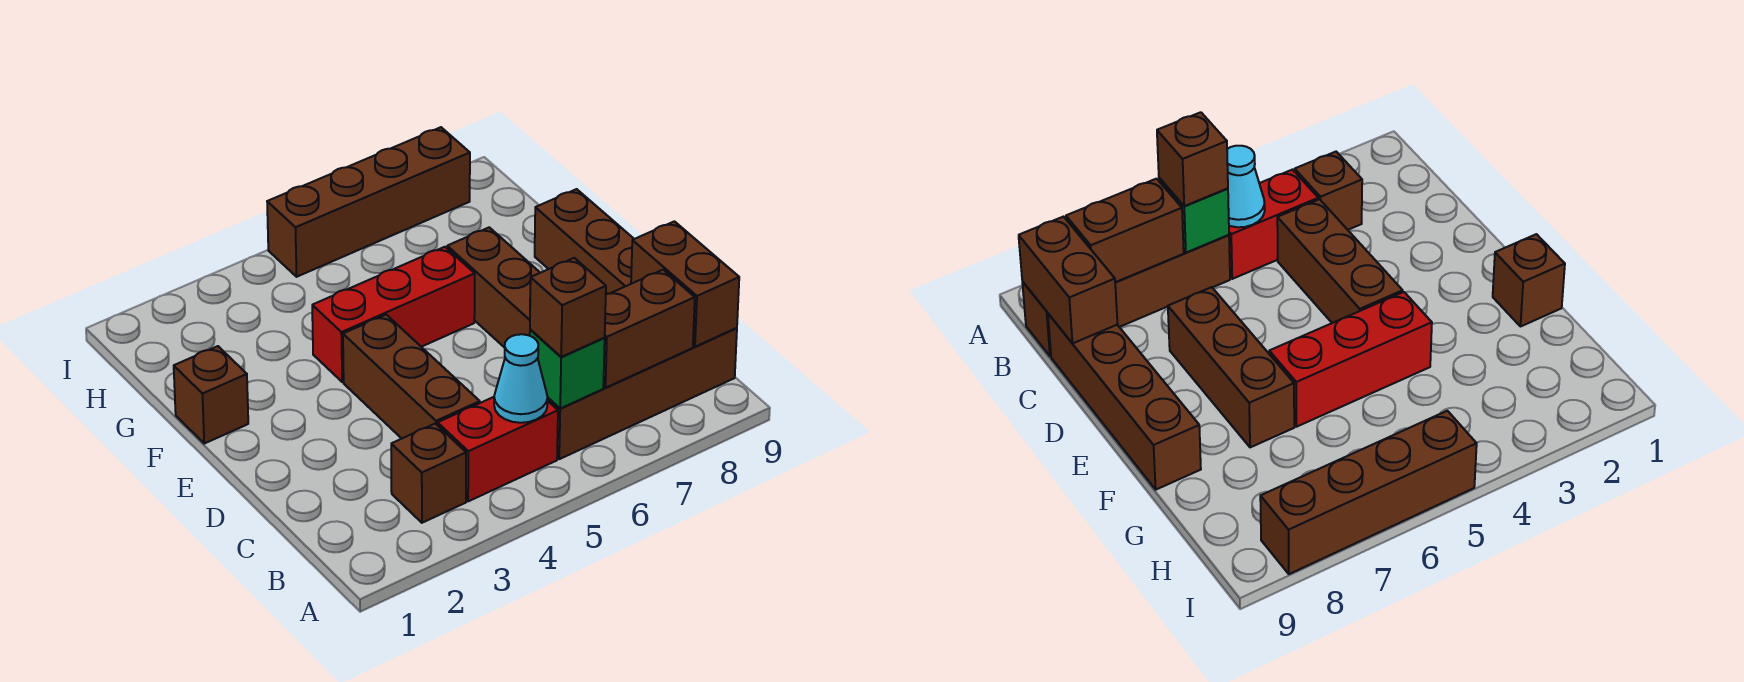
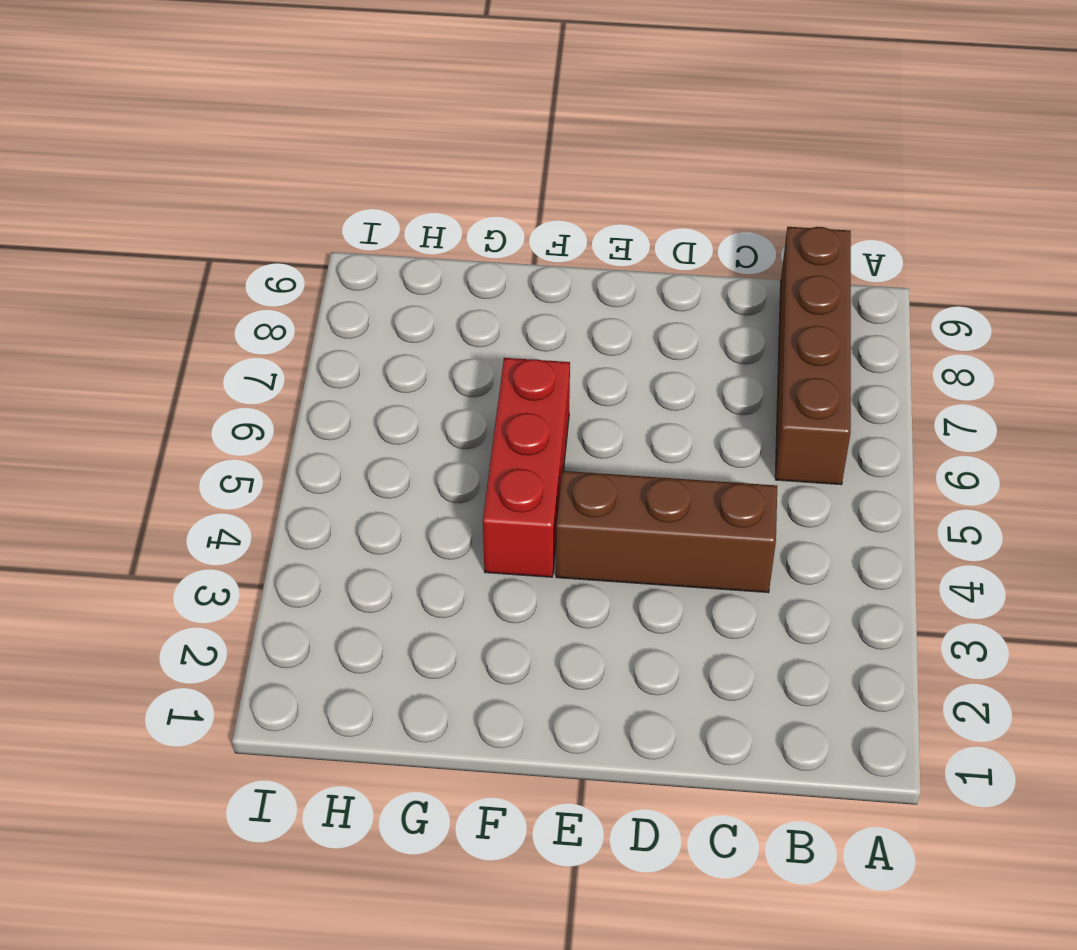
none -> brown brick B3 level 1
none -> red brick B4:B5 level 1
none -> brown brick C9:F9 level 1

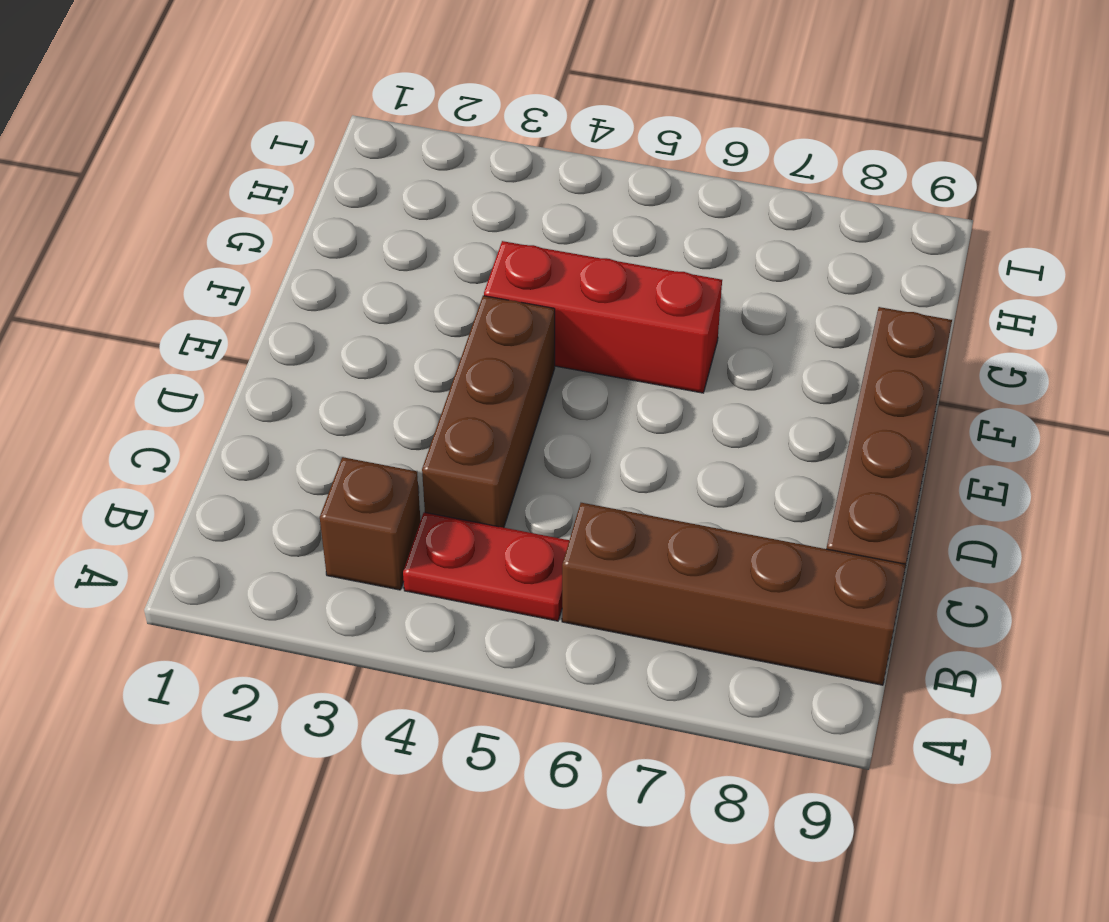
red plate B4:B5 level 1 -> red brick B4:B5 level 1
none -> brown brick D7:F7 level 1
none -> brown brick F1 level 1
none -> brown brick I5:I8 level 1

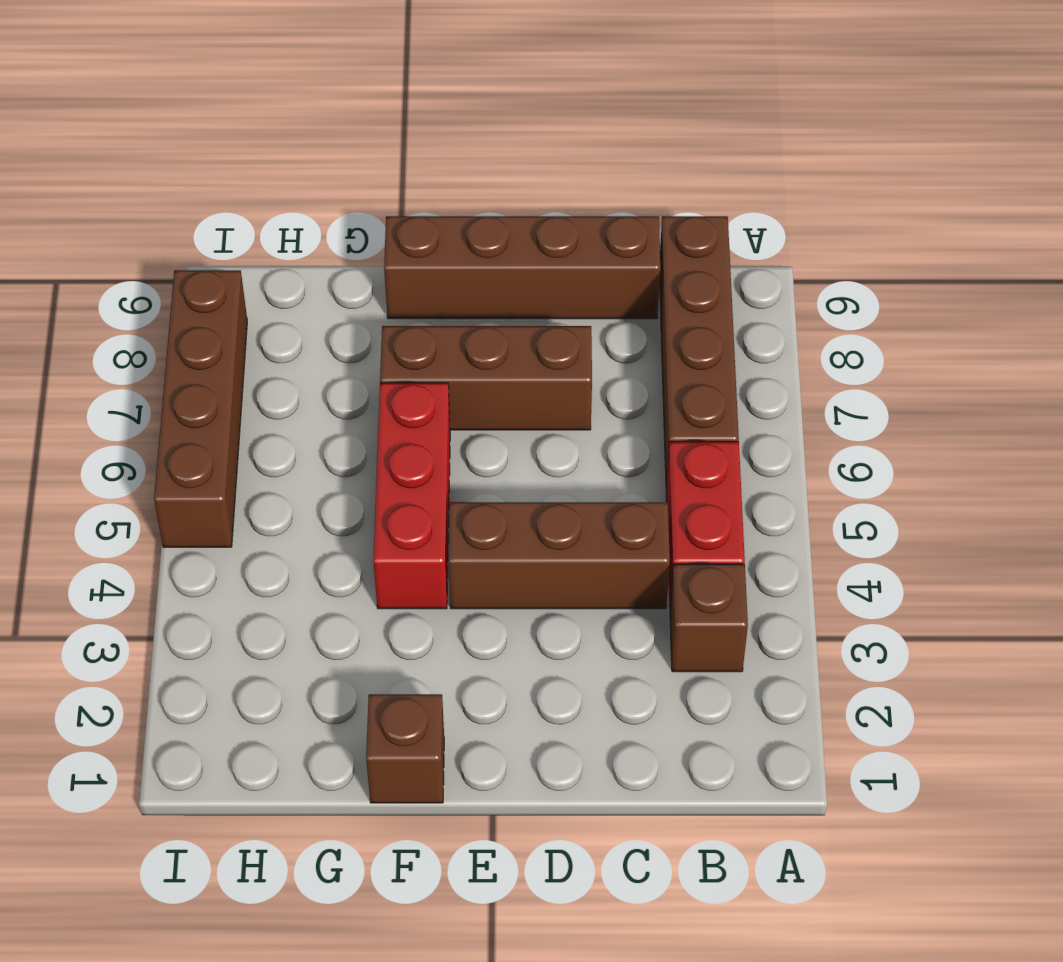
none -> cyan cone B5 level 2
none -> green brick B6 level 2
none -> brown brick B7:B8 level 2

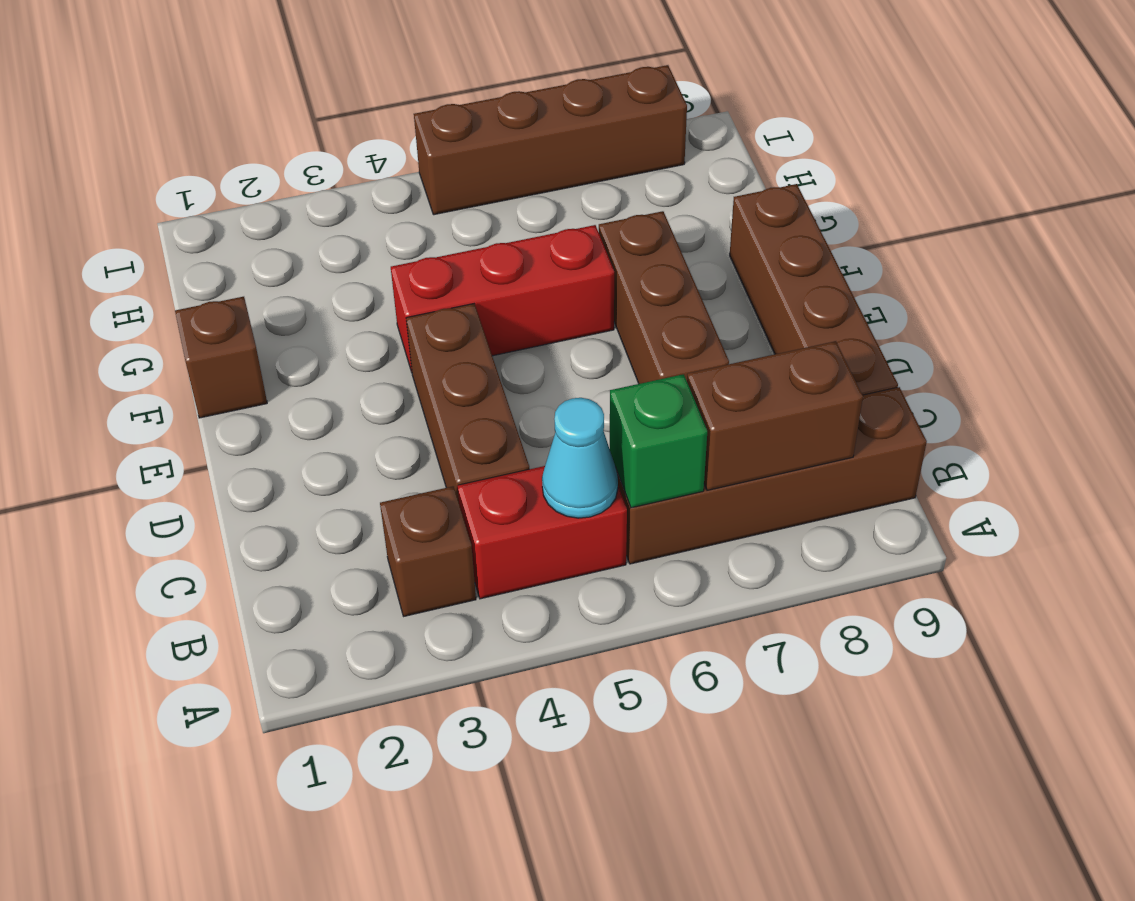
none -> brown brick B9:C9 level 2
none -> brown brick B6 level 3

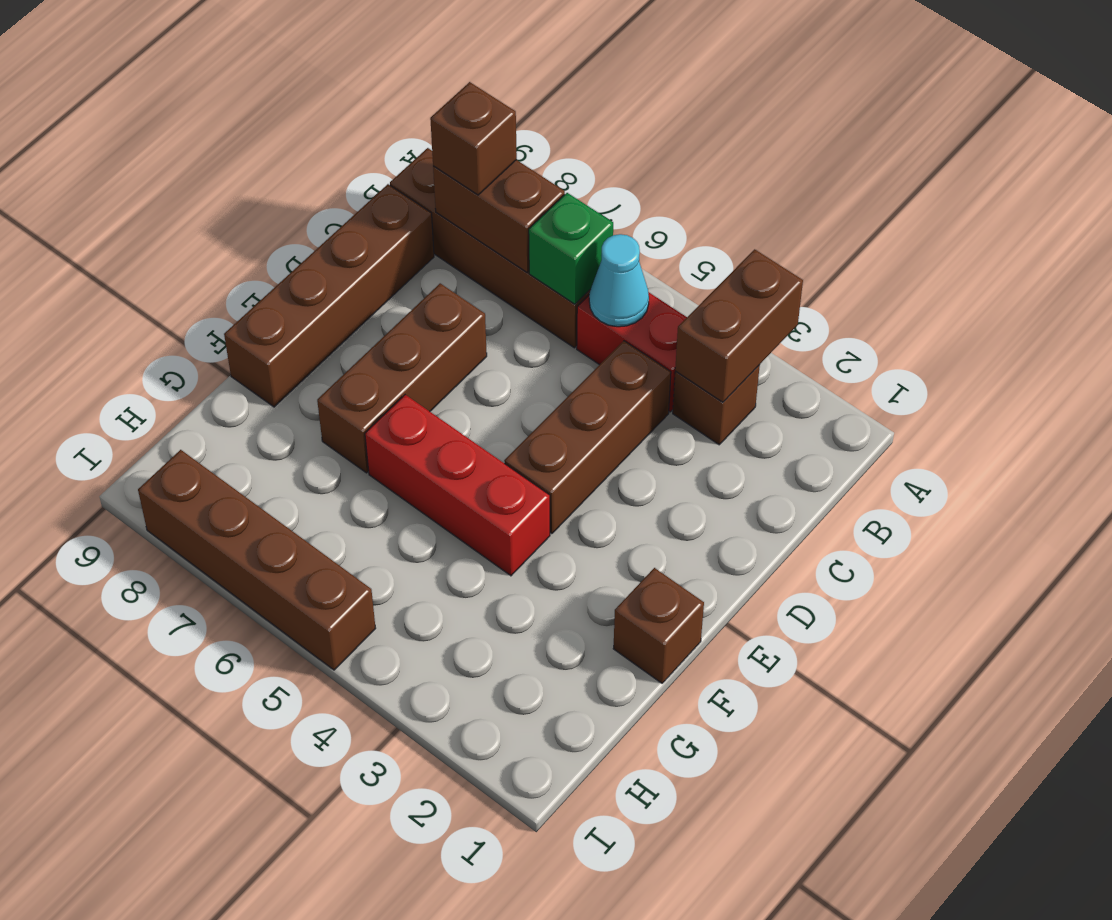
brown brick A3:B3 level 2 -> brown brick B9:C9 level 2
brown brick B8 level 3 -> brown brick B6 level 3

